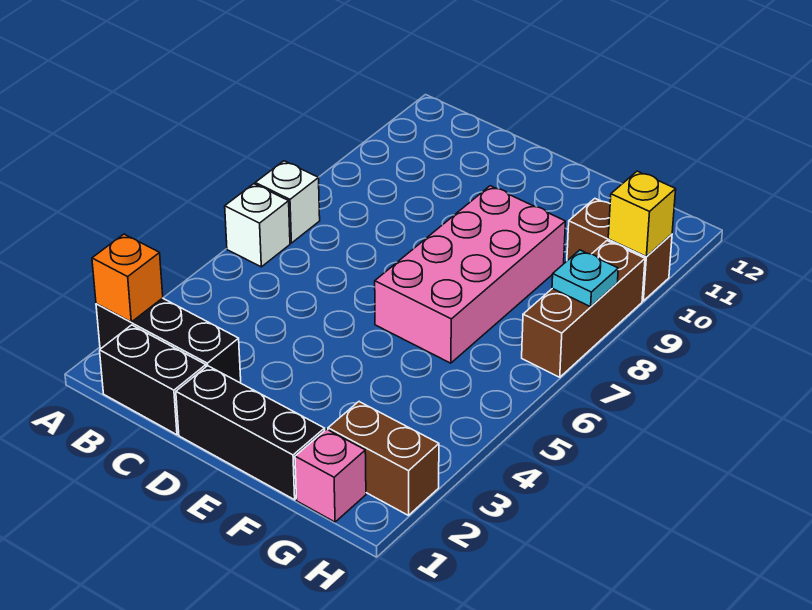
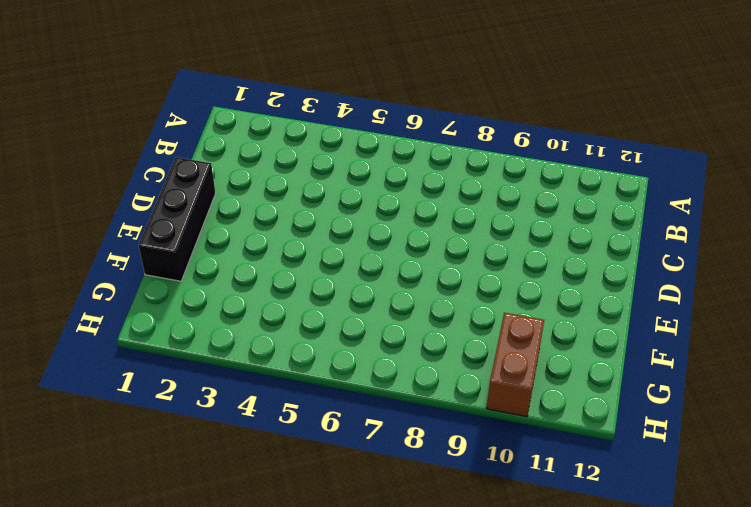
none -> black brick A2:C2 level 1
none -> white brick A6 level 1
none -> white brick A7 level 1

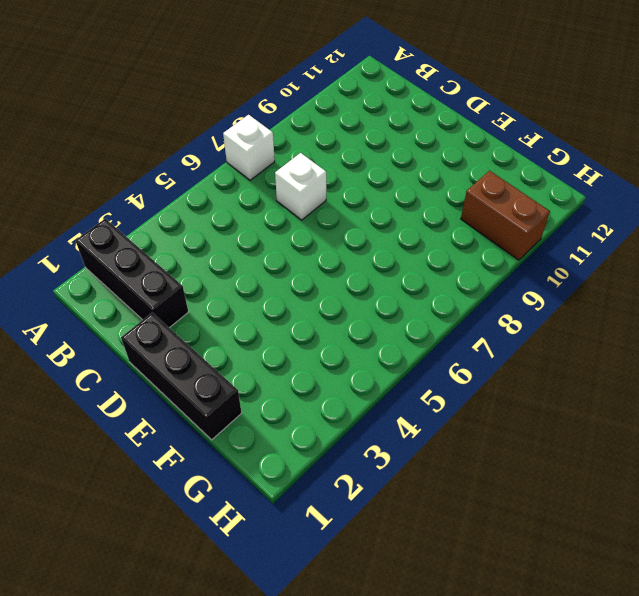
white brick C7 level 1 -> white brick A6 level 1
none -> black brick B1:C1 level 1
none -> pink brick E6:F9 level 1
none -> pink brick G1 level 1

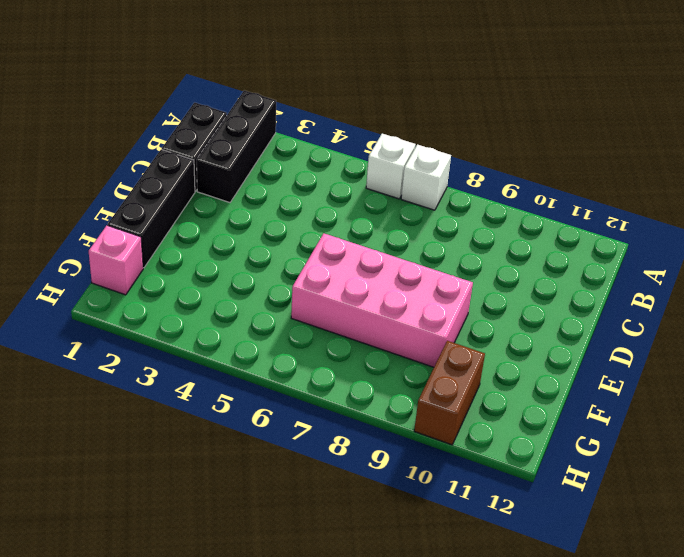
none -> brown brick G2:H2 level 1
none -> brown brick H7:H9 level 1
none -> orange brick A2 level 2

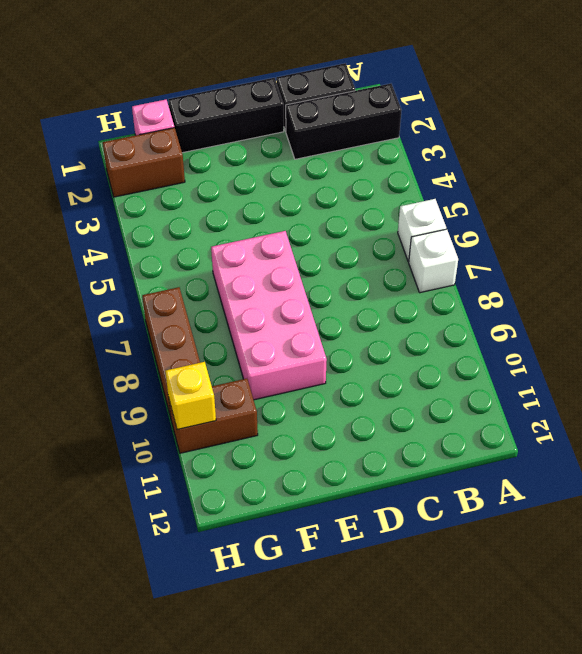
none -> orange brick A2 level 2
none -> cyan plate H8 level 2

